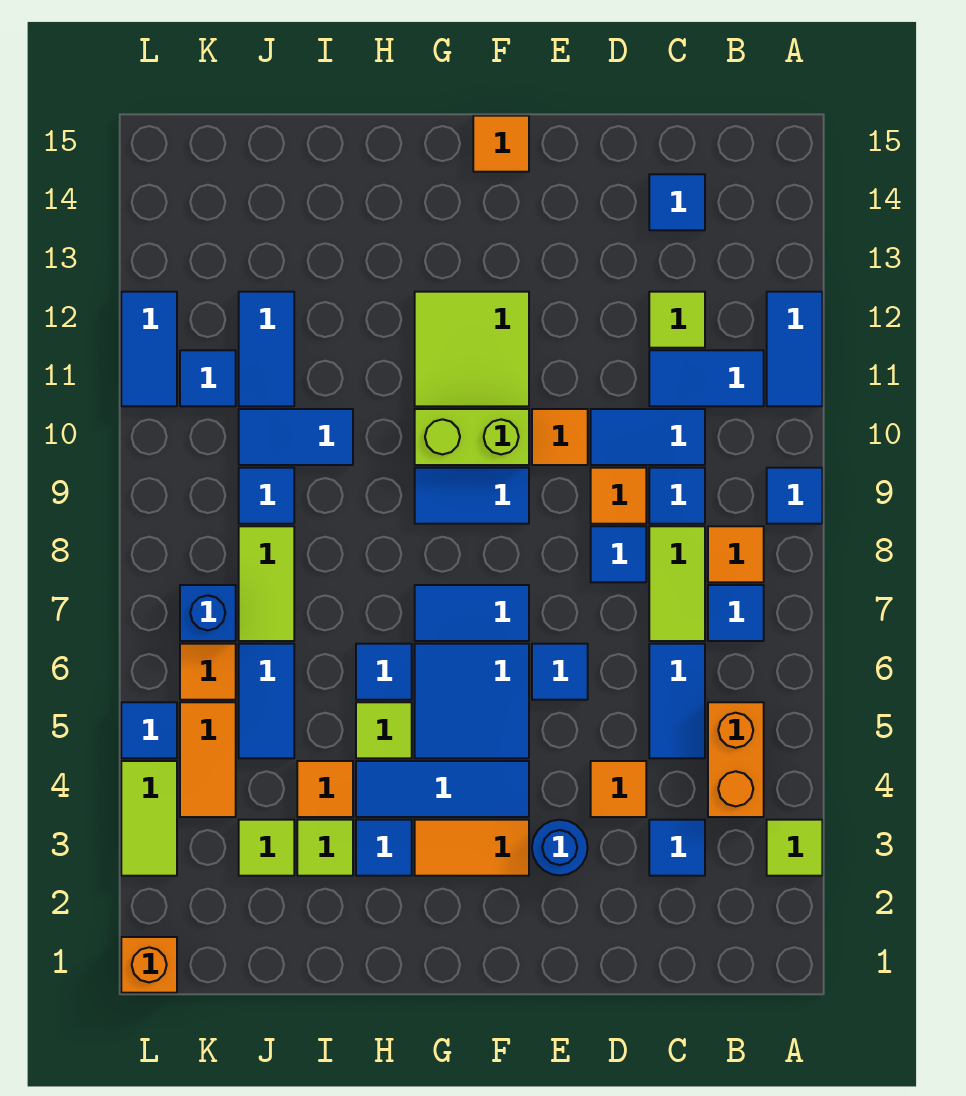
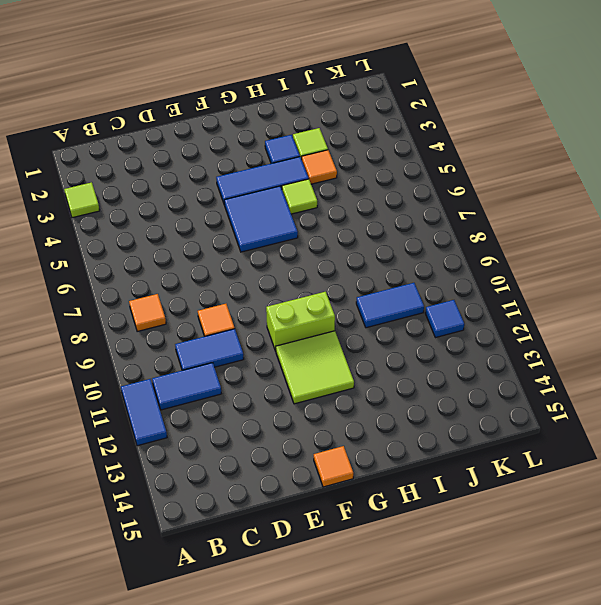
none -> blue tile A9 level 1
none -> orange brick B4:B5 level 1
none -> blue tile B7 level 1
none -> blue tile C3 level 1

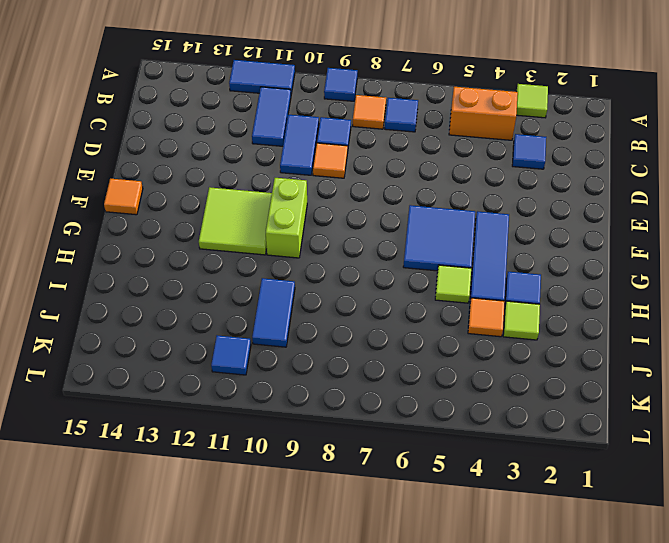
none -> blue tile C5:C6 level 1
none -> lime tile C7:C8 level 1
none -> lime tile C12 level 1
none -> blue tile C14 level 1

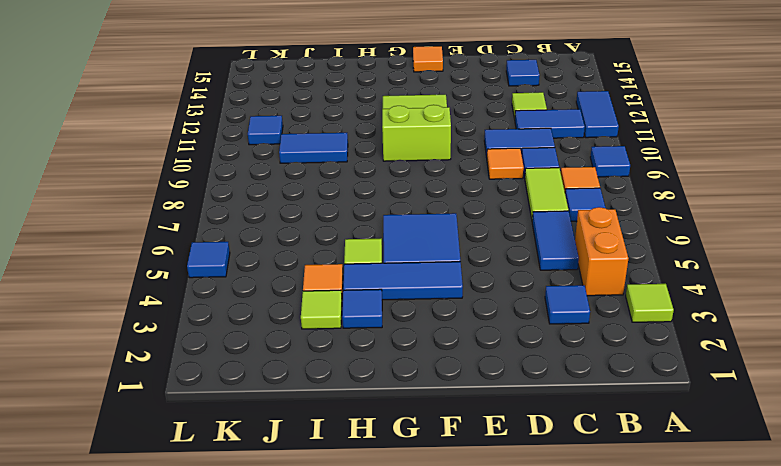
none -> orange tile D4 level 1
none -> blue tile D8 level 1
none -> blue round brick E3 level 1
none -> blue tile E6 level 1

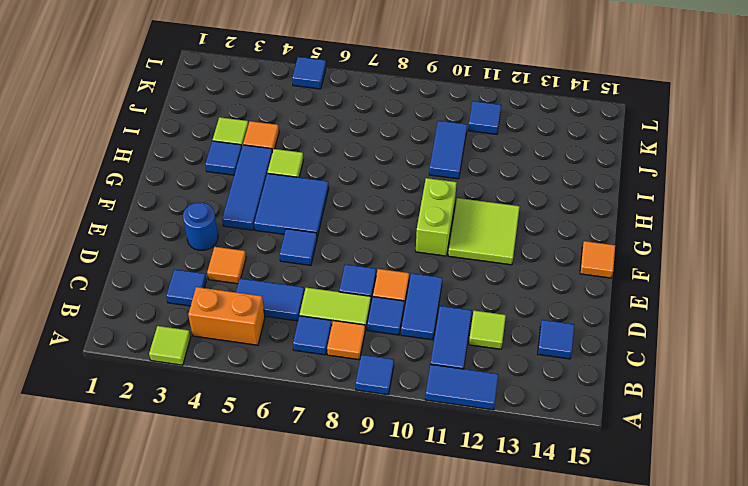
none -> orange tile E10 level 1
none -> orange tile F3:G3 level 1
none -> blue tile F7:G7 level 1
none -> blue tile F9:G9 level 1

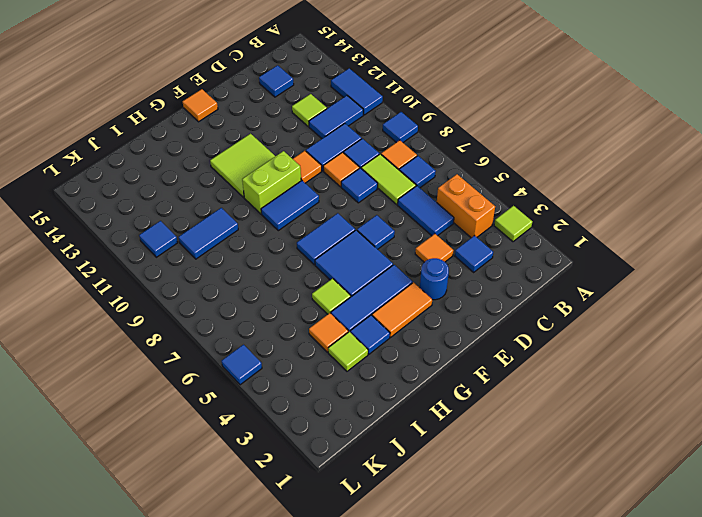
none -> blue tile H6 level 1
none -> lime tile J3 level 1
none -> blue tile J5:J6 level 1
none -> lime tile J7:J8 level 1

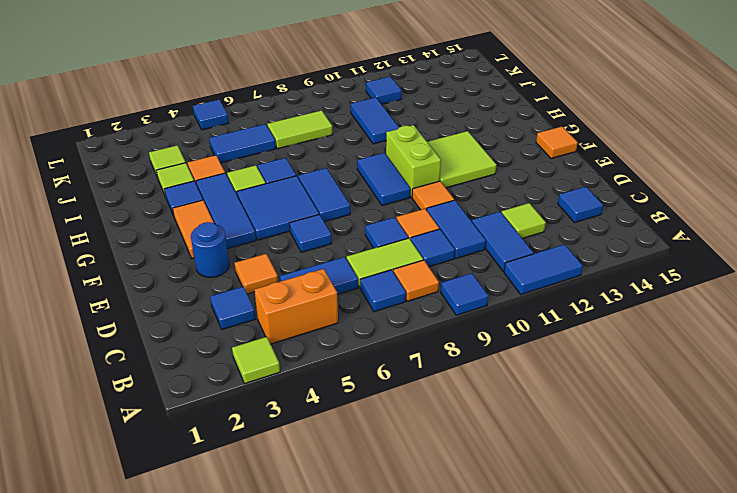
none -> blue tile J9 level 1
none -> blue tile J11:J12 level 1
none -> orange tile K4:K5 level 1
none -> orange tile K6 level 1

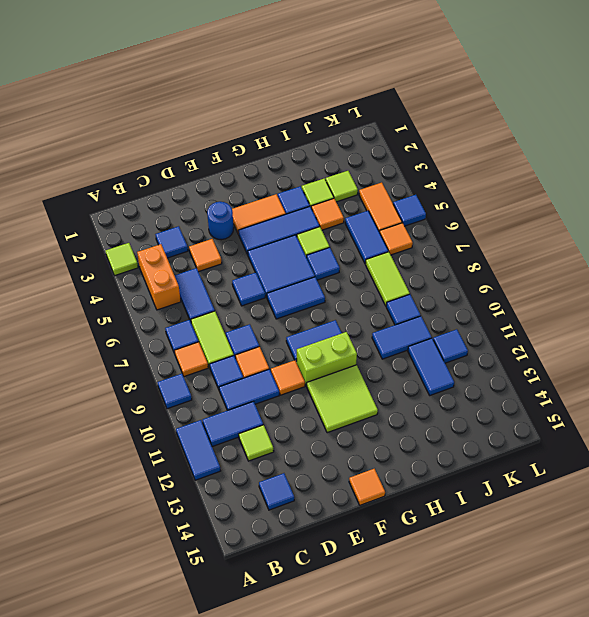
none -> blue brick K7 level 1
none -> orange brick L1 level 1
none -> lime tile L3:L4 level 1
none -> blue tile L11:L12 level 1

